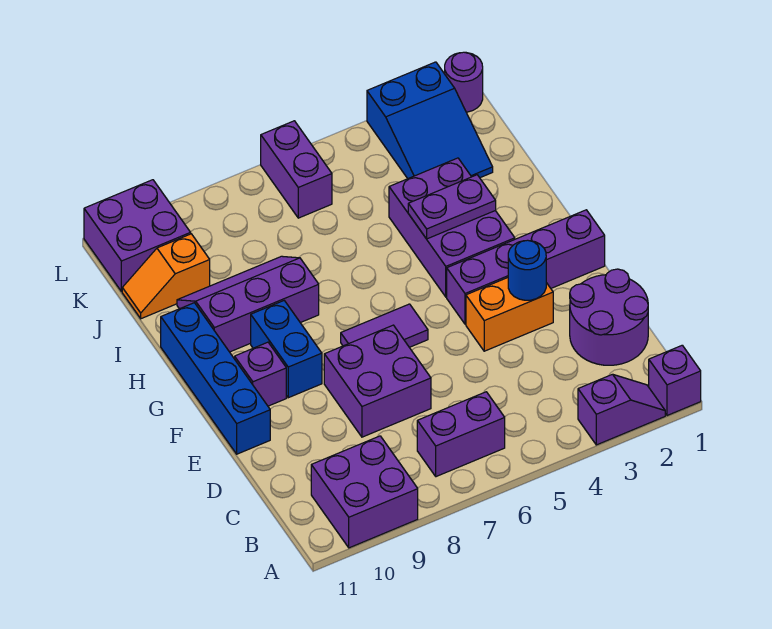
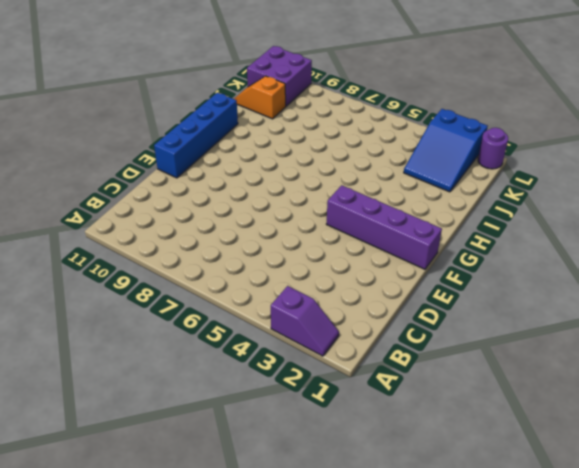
none -> purple brick A1 level 1
none -> purple brick A9:B10 level 1
none -> purple brick B6:B7 level 1

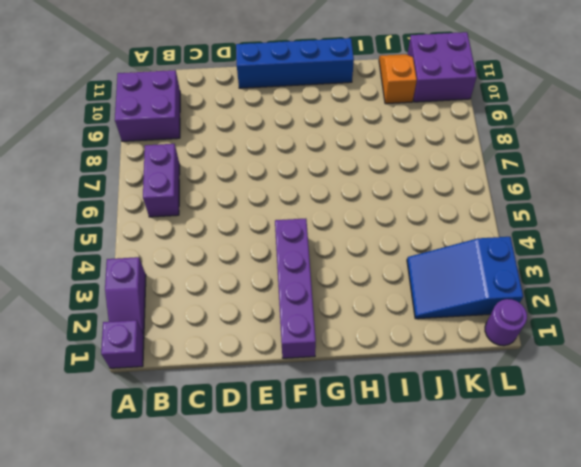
none -> purple round brick C1:D2 level 1
none -> purple brick D7:E8 level 1
none -> orange brick E3:E4 level 1

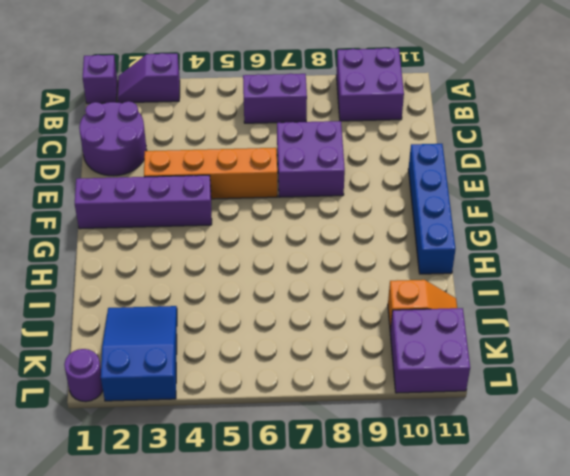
orange brick E3:E6 level 1 -> orange brick E3:E4 level 1
none -> purple tile F6:F7 level 1
none -> blue brick F9:G9 level 1
none -> purple brick F10 level 1

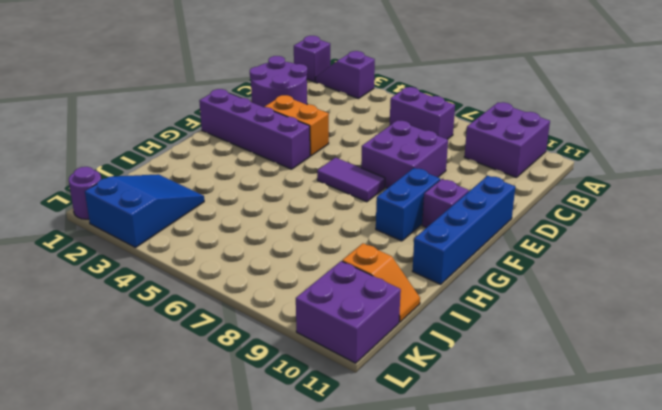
none -> purple brick G3:I4 level 1
none -> purple slope H8:I10 level 1 top H
none -> purple brick K6:L6 level 1

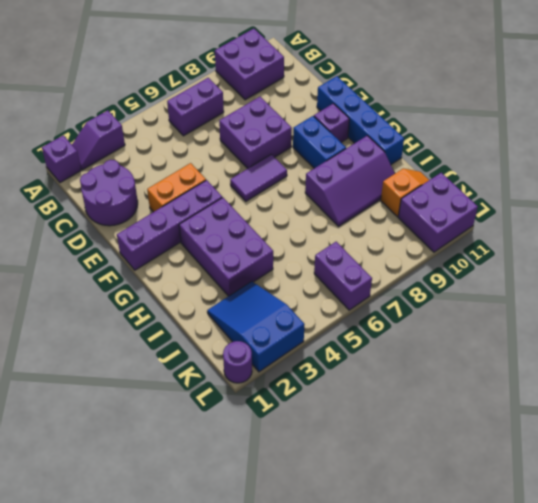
none -> blue round brick E3 level 2
none -> purple plate H3:H4 level 2

